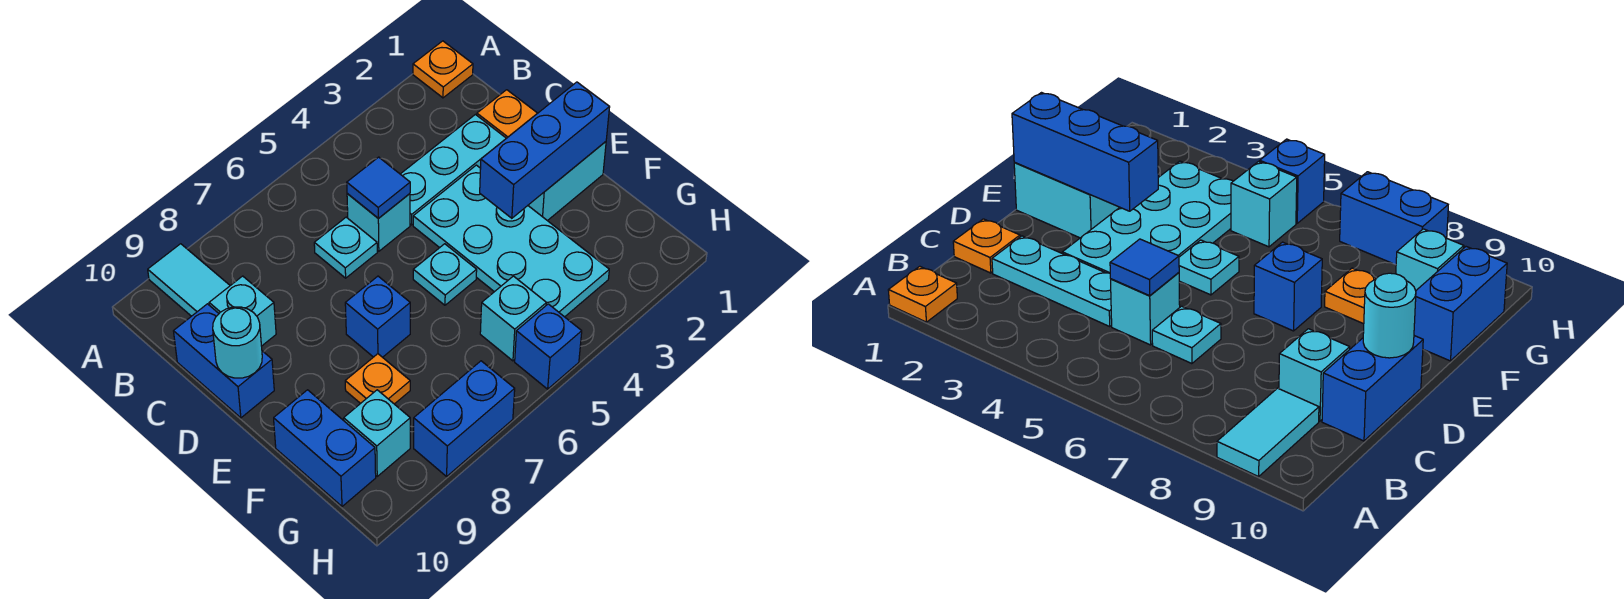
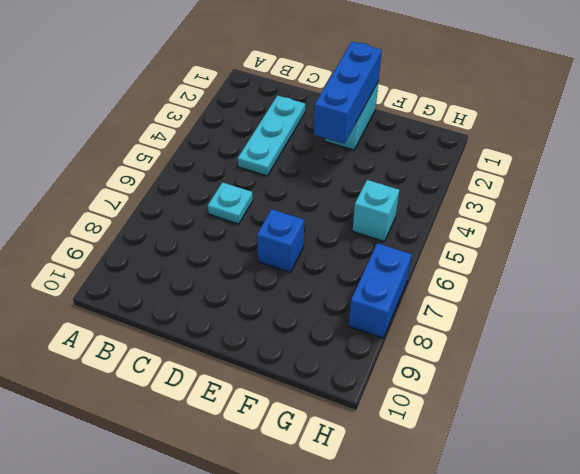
none -> orange plate A1 level 1
none -> cyan tile A9:B9 level 1
none -> orange plate C1 level 1

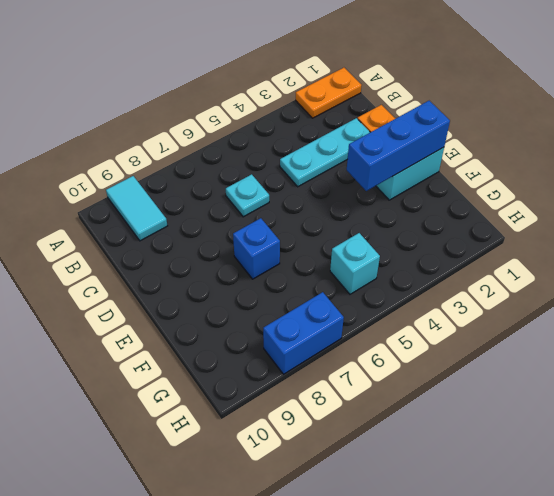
orange plate A1:A2 level 1 -> orange plate A1 level 1
none -> cyan brick C5 level 1
none -> cyan brick C9 level 1
none -> blue brick C10:D10 level 1

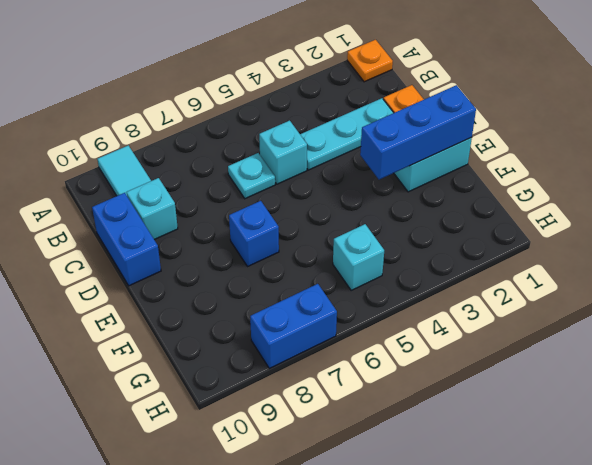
none -> cyan plate D3:G4 level 1
none -> cyan plate E5 level 1
none -> orange plate F8 level 1

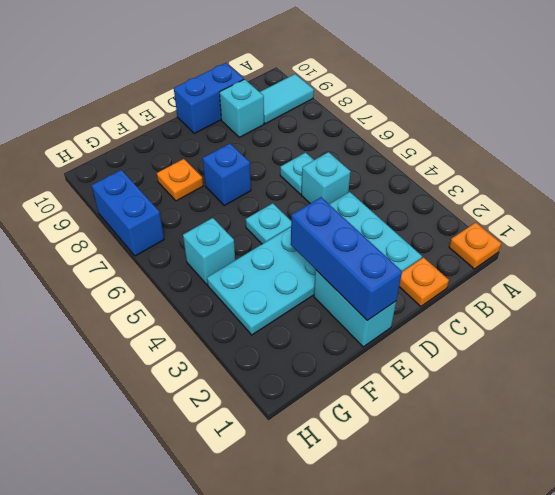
none -> blue brick F10:G10 level 1
none -> cyan brick G9 level 1
none -> blue brick H5 level 1

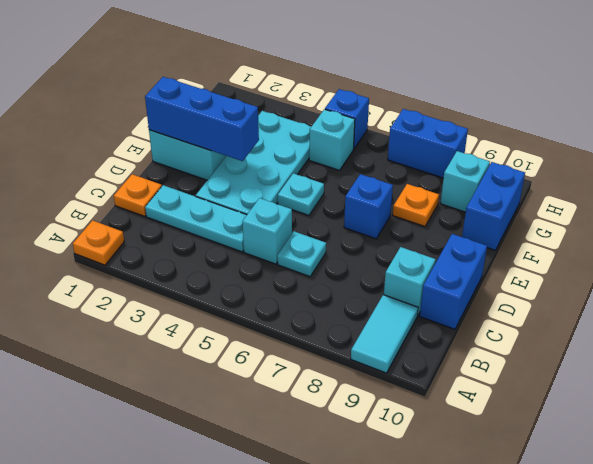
none -> blue tile C5 level 2
none -> cyan round brick D10 level 2

